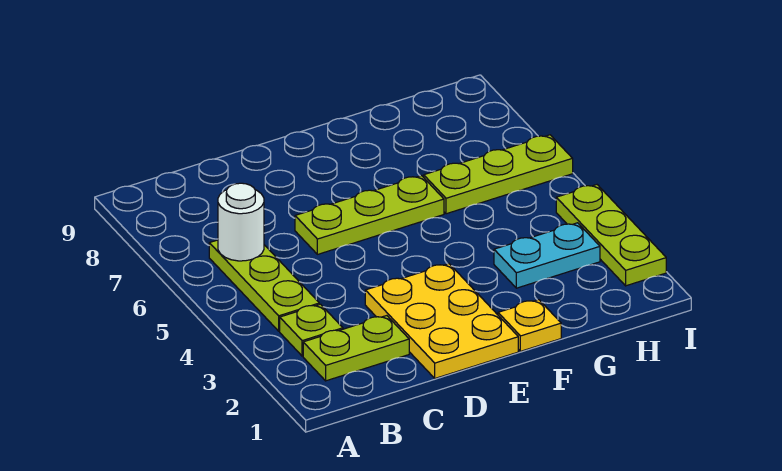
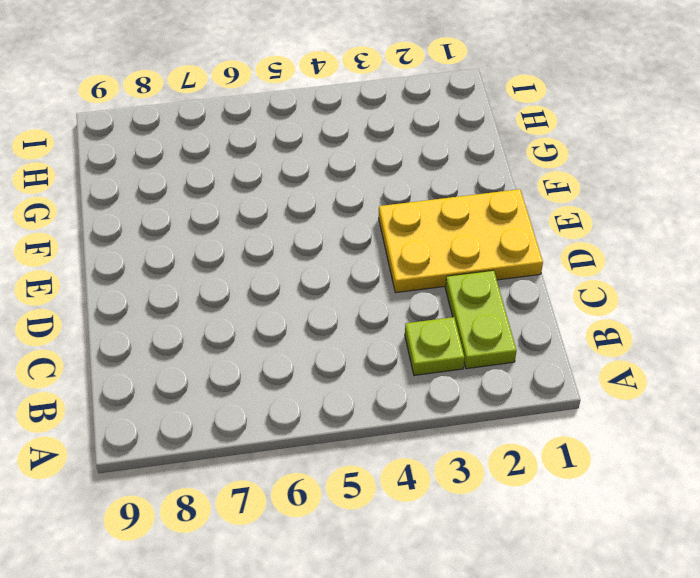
none -> lime plate B4:B6 level 1
none -> lime plate D6:F6 level 1

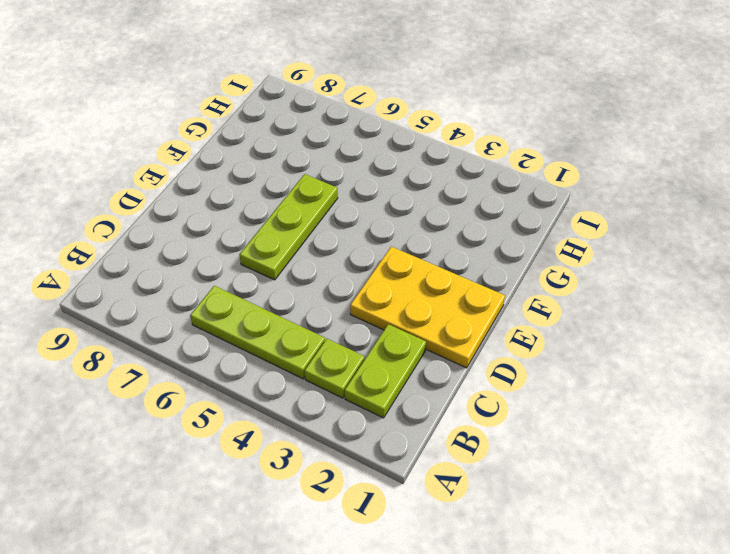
none -> yellow plate F1 level 1
none -> cyan plate G3:H3 level 1

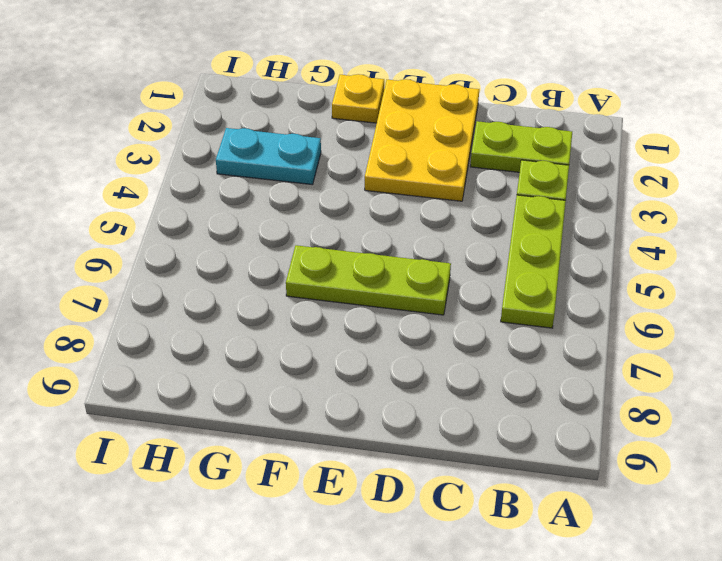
none -> lime plate G6:I6 level 1
none -> lime plate I2:I4 level 1

